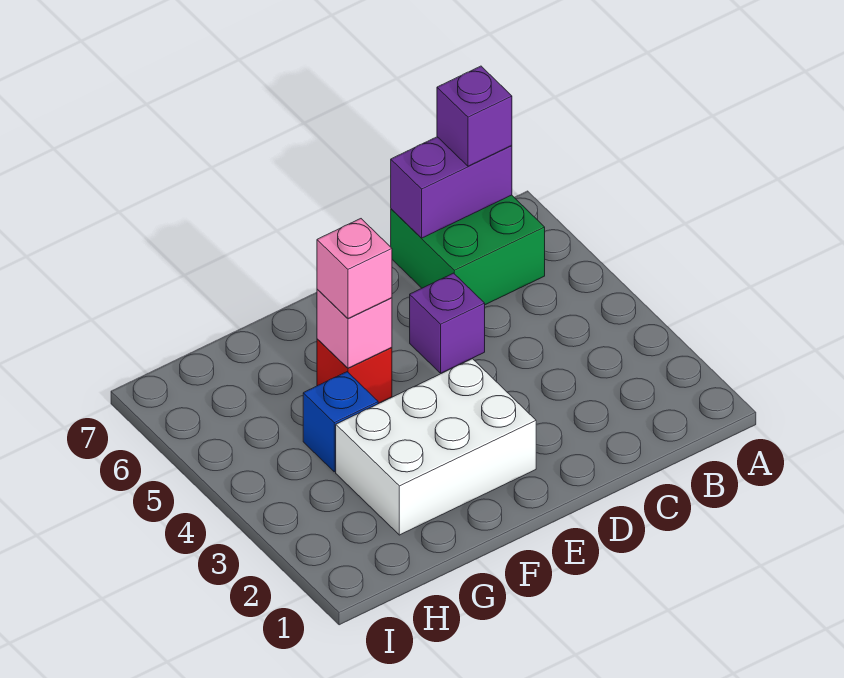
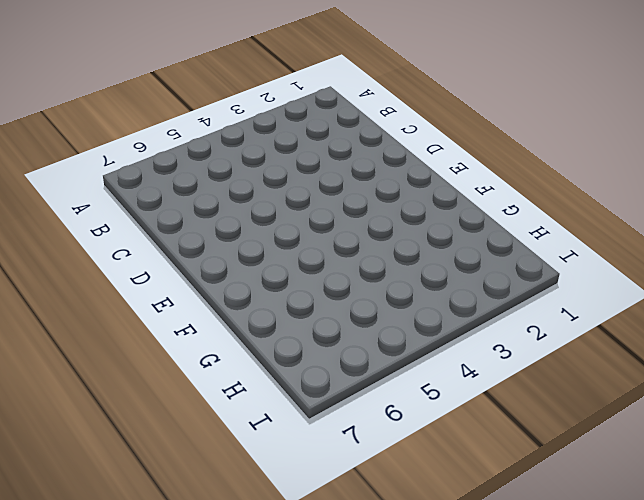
none -> green brick B6:C7 level 1
none -> purple brick D5 level 1

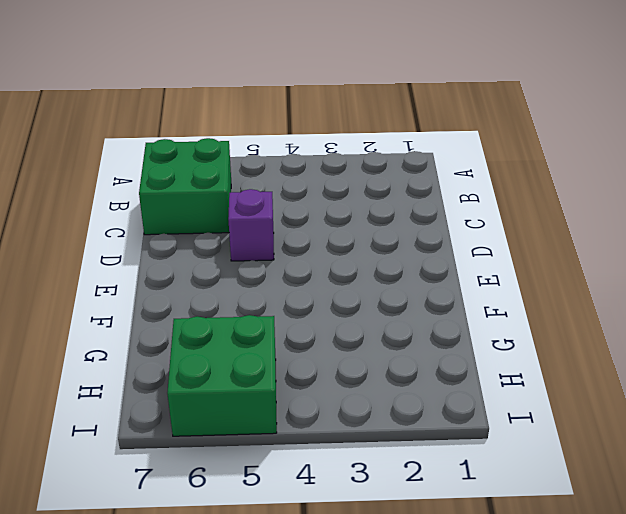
green brick H5:I6 level 1 -> none
none -> white brick E2:G3 level 1
none -> red brick F5 level 1

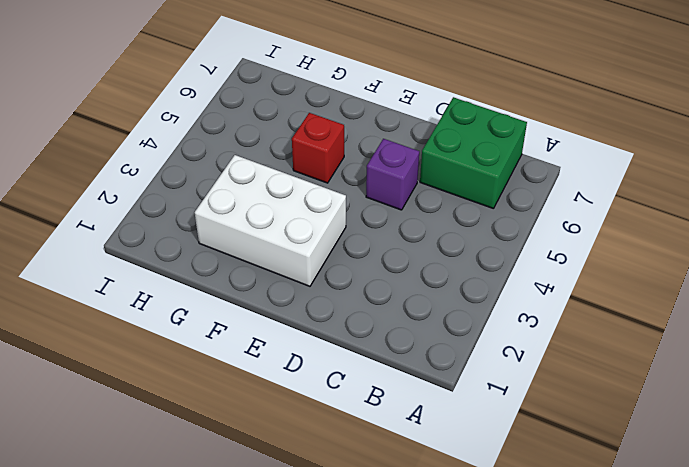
none -> blue brick G4 level 1
none -> purple brick B7:C7 level 2

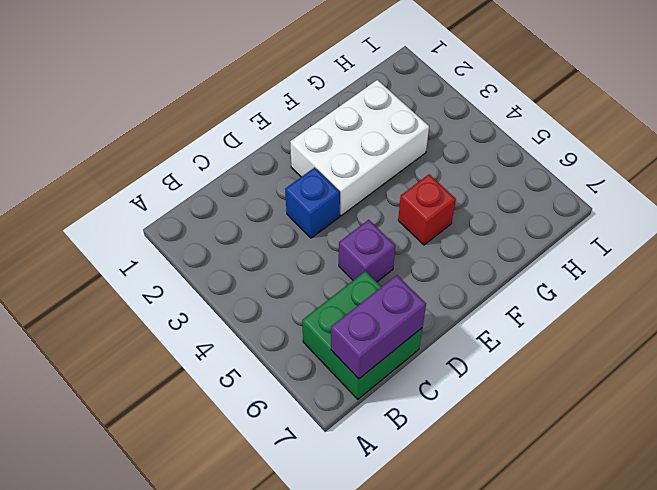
blue brick D3 level 1 -> blue brick G4 level 1
none -> pink brick F5 level 2
none -> purple brick B7 level 3

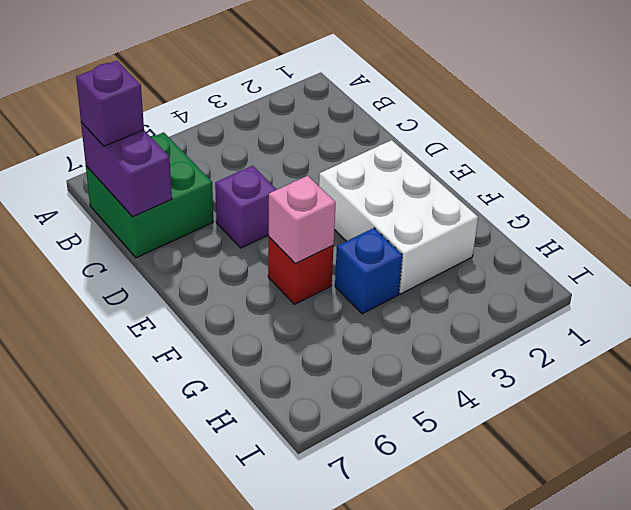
none -> pink brick F5 level 3

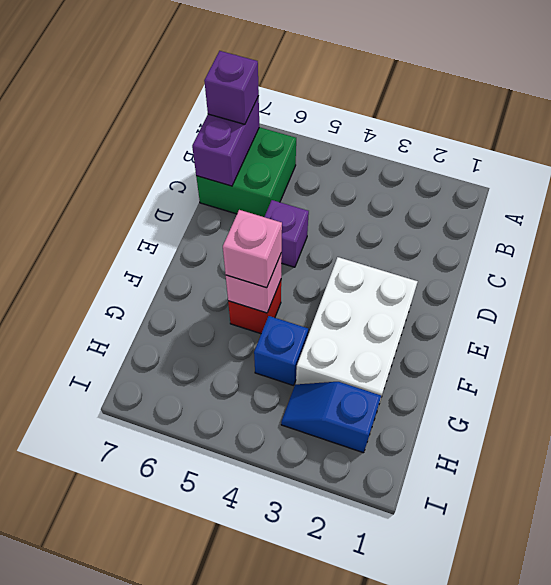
blue slope H2:H3 level 1 top 2 -> none

